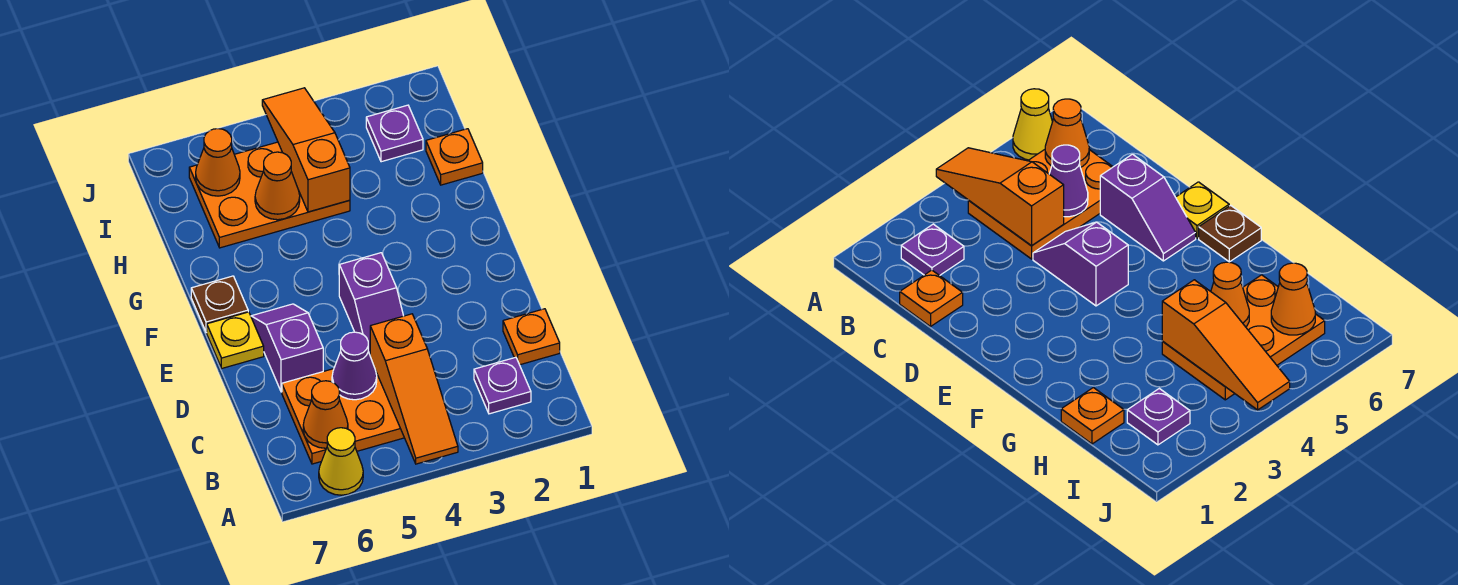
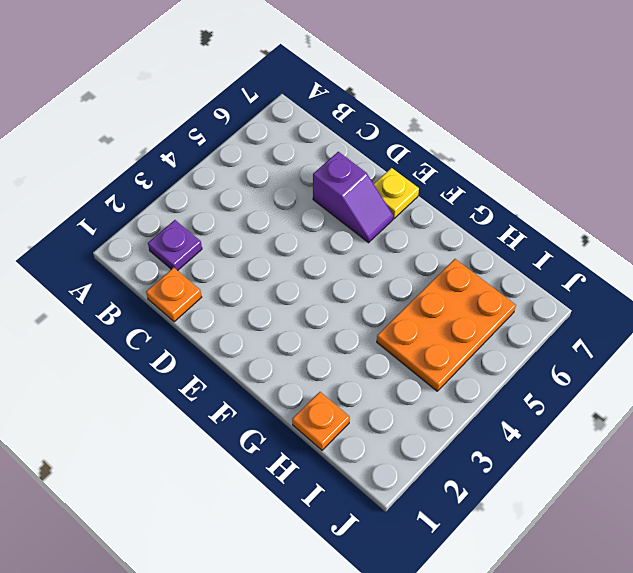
none -> yellow cone A6 level 1
none -> orange plate B4:C6 level 1
none -> purple slope D4:E4 level 1 top E

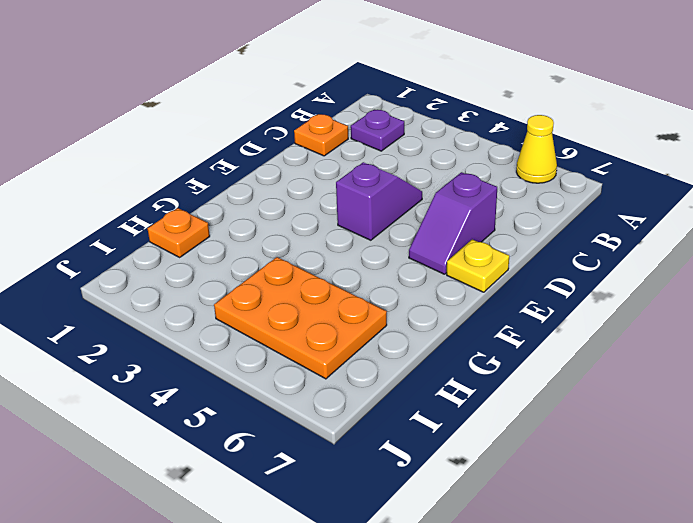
none -> orange plate B4:C6 level 1
none -> brown plate F7 level 1
none -> purple plate I2 level 1

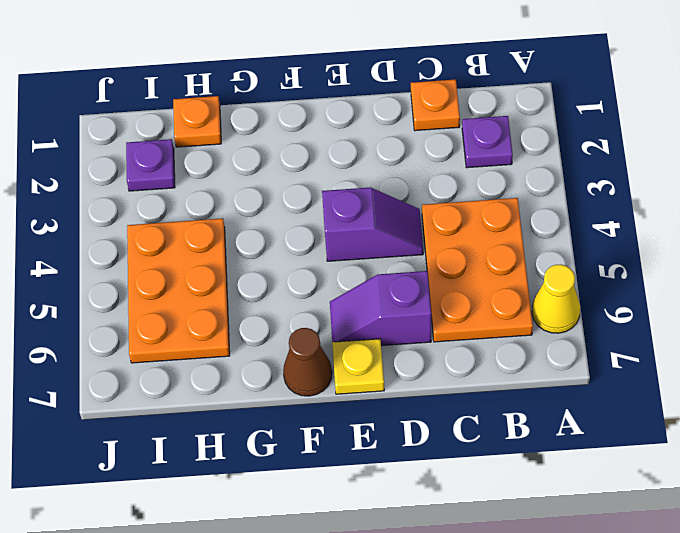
brown cone F7 level 1 -> brown plate F7 level 1
none -> orange slope A4:C4 level 2 top C
none -> orange cone B6 level 2
none -> purple cone C5 level 2

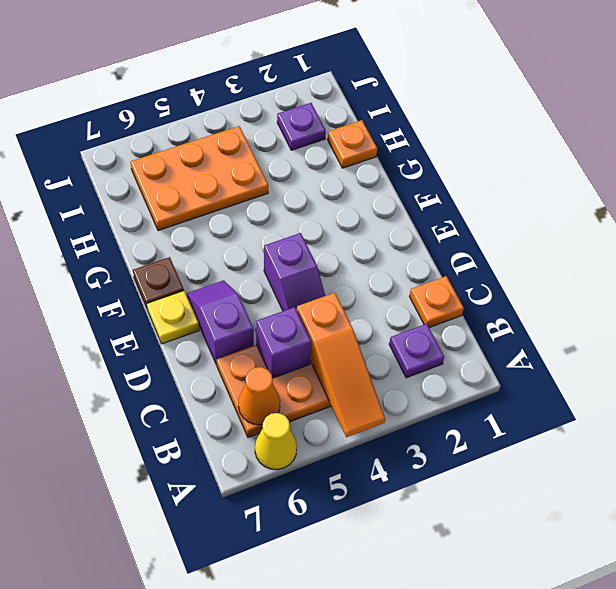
purple brick C5 level 2 -> purple cone C5 level 2
none -> orange slope H4:J4 level 2 top H
none -> orange cone H5 level 2
none -> orange cone I6 level 2

